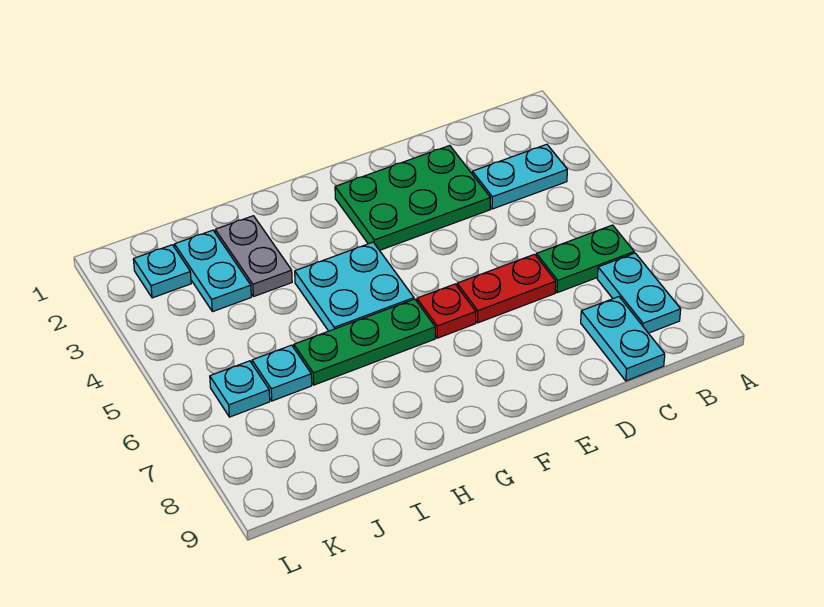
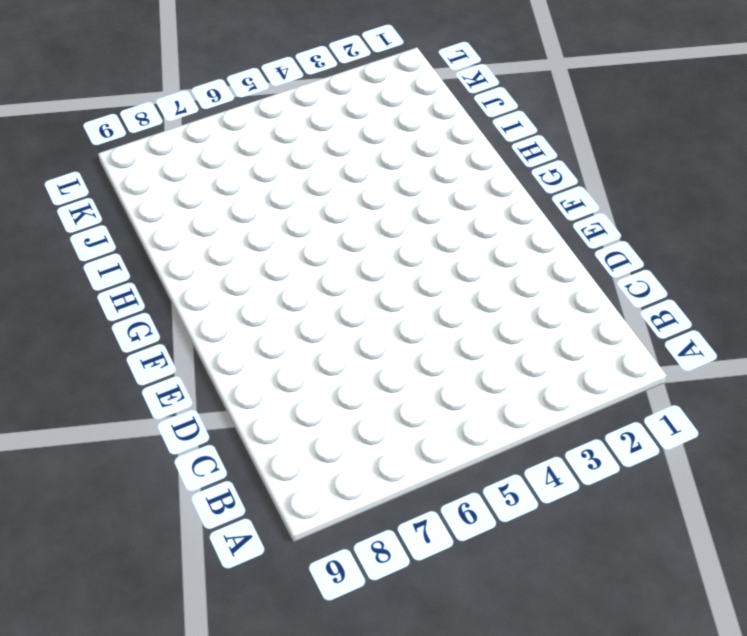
none -> cyan plate B3:C3 level 1
none -> green plate B6:C6 level 1
none -> cyan plate B7:B8 level 1

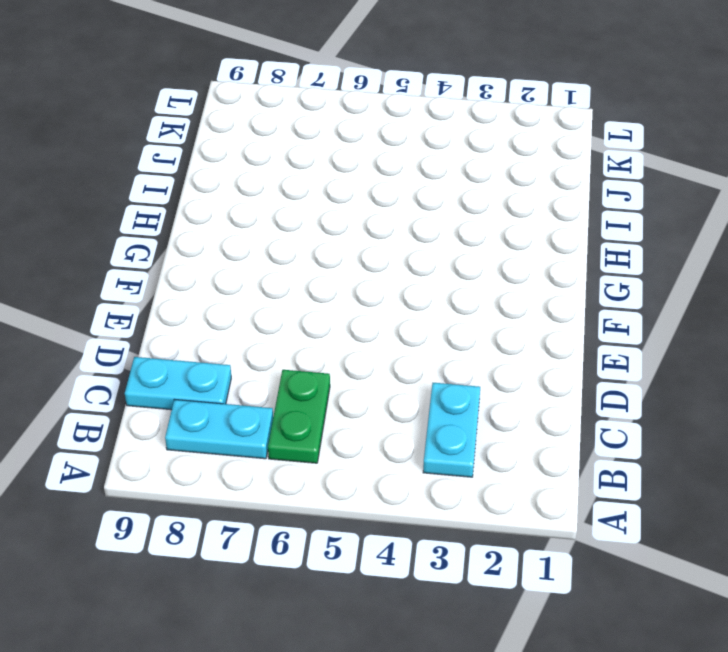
none -> green plate D2:F3 level 1
none -> red plate D6:E6 level 1
none -> red plate F6 level 1

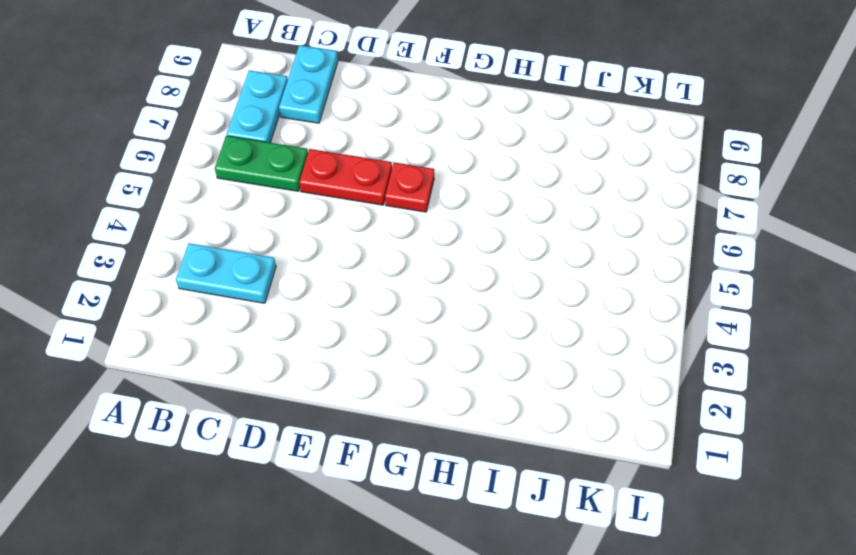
none -> green plate D2:F3 level 1
none -> cyan plate G4:H5 level 1
none -> green plate G6:I6 level 1

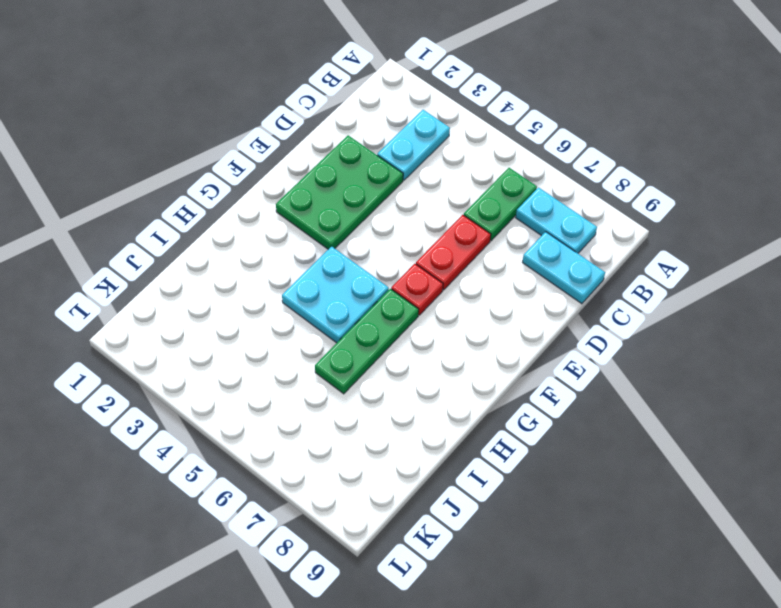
none -> grey plate I2:I3 level 1
none -> cyan plate J2:J3 level 1
none -> cyan plate J6 level 1

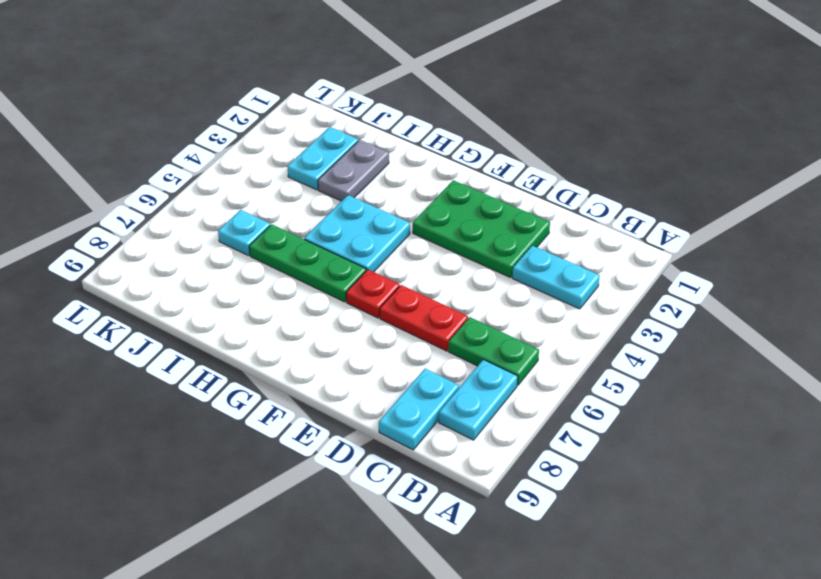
none -> cyan plate K2 level 1
none -> cyan plate K6 level 1

